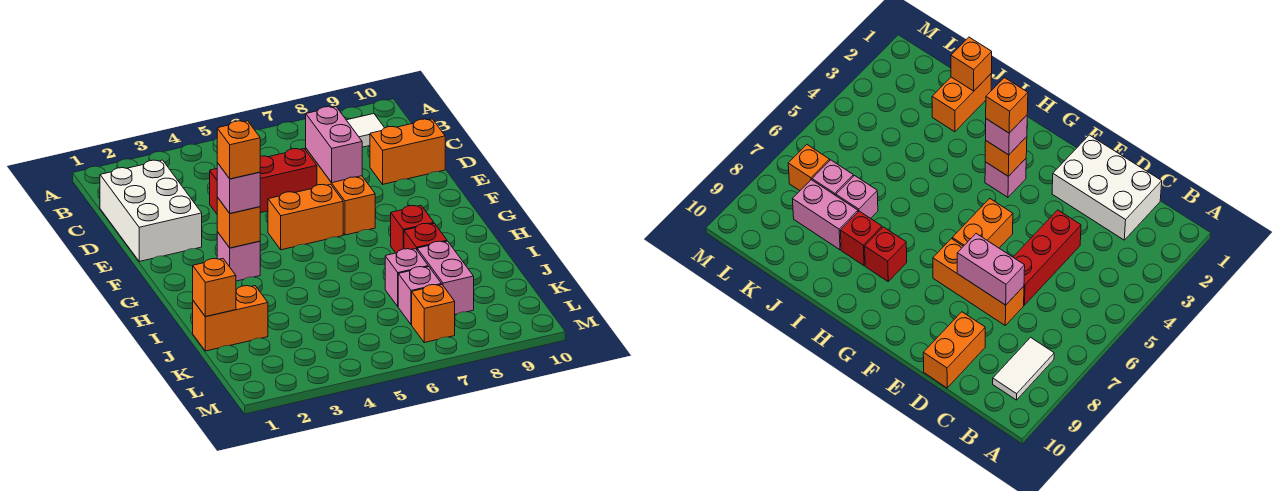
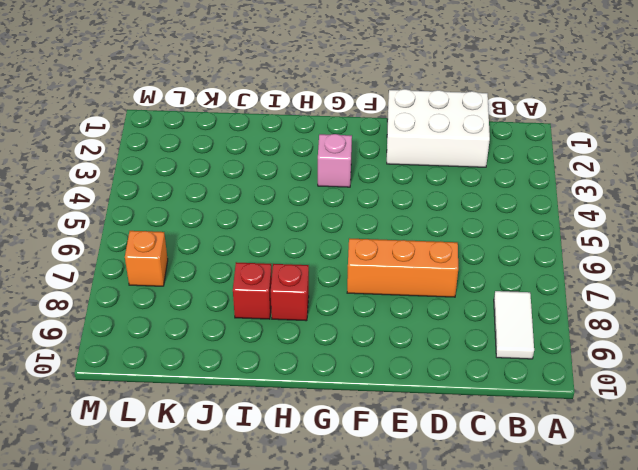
none -> red brick D4:D6 level 1
none -> orange brick D9:D10 level 1
none -> orange brick F5:F6 level 1

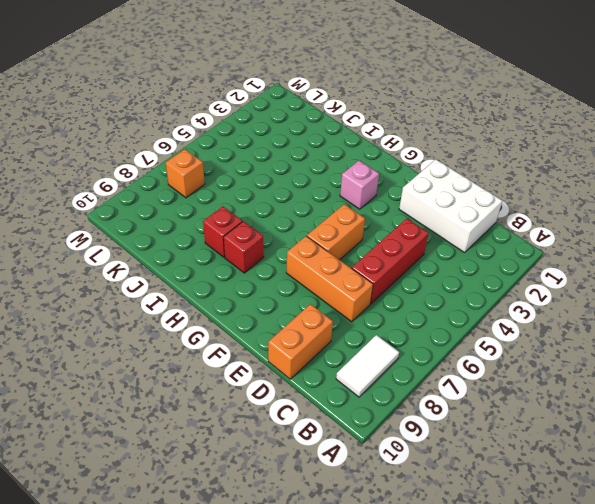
none -> orange brick J1:J2 level 1
none -> pink brick J7 level 1
none -> pink brick J8:K8 level 1

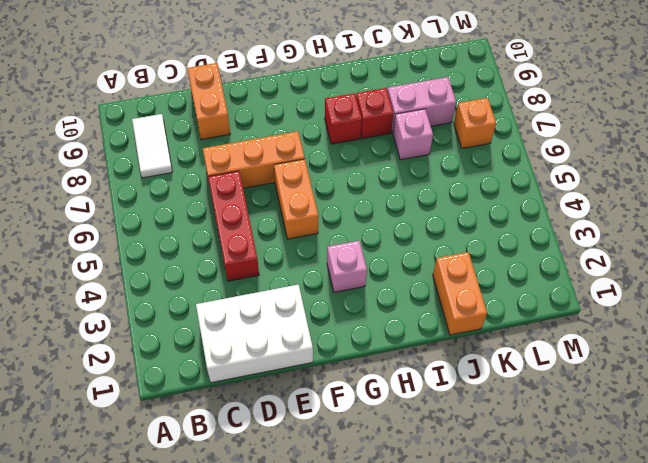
none -> pink brick K7 level 1
none -> pink brick D7:E7 level 2
none -> orange brick G3 level 2

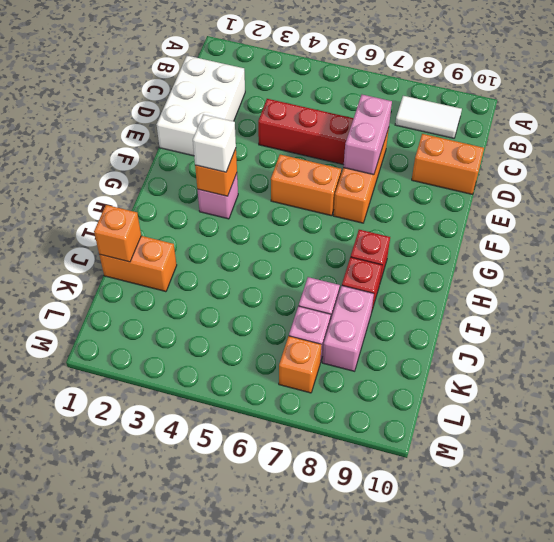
white brick G3 level 3 -> pink brick G3 level 3
none -> orange brick G3 level 4

